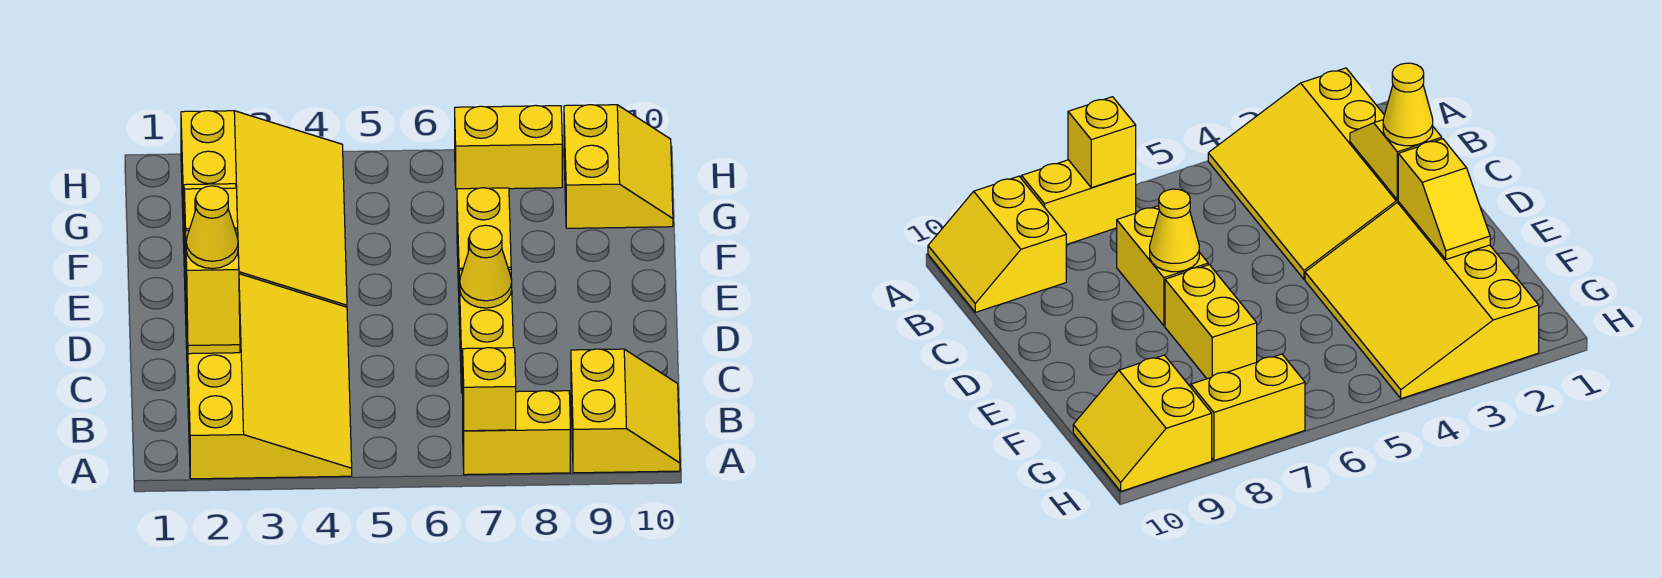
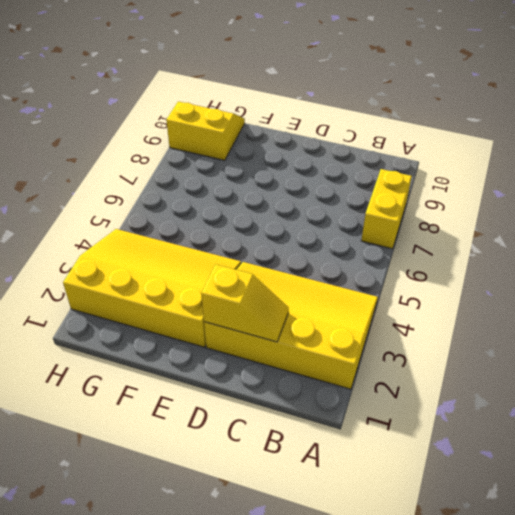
none -> yellow slope A9:B10 level 1 top 9
none -> yellow brick C7:D7 level 1
none -> yellow brick E7:F7 level 1

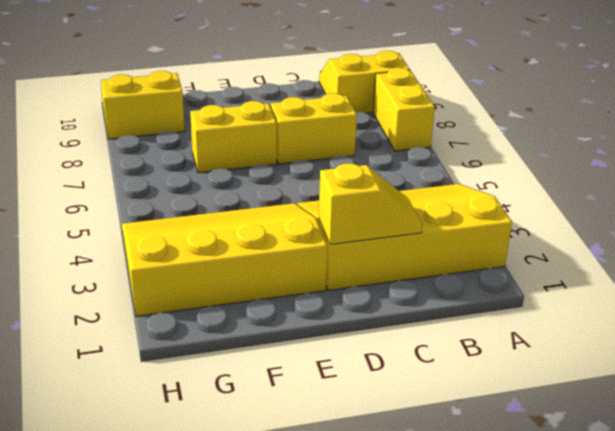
none -> yellow brick H7:H8 level 1
none -> yellow brick A7 level 2
none -> yellow cone D7 level 2

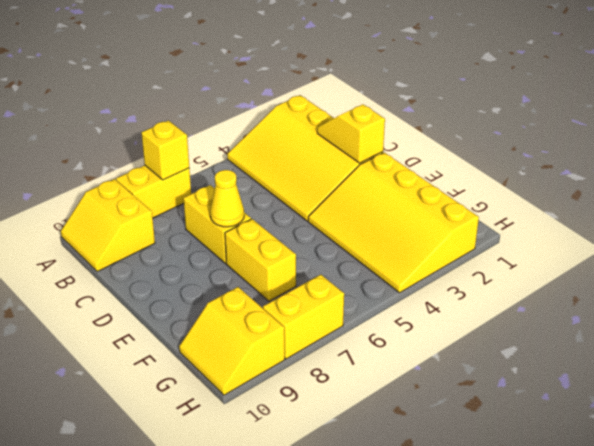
none -> yellow slope E2:F2 level 2 top E
none -> yellow cone D2 level 3

